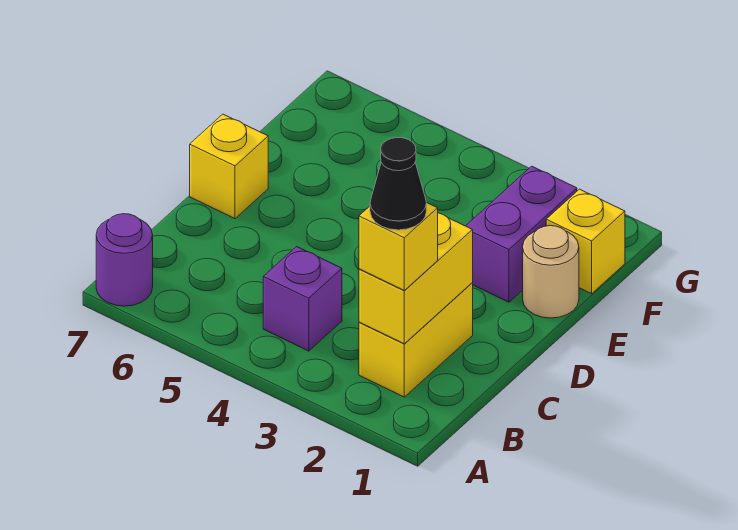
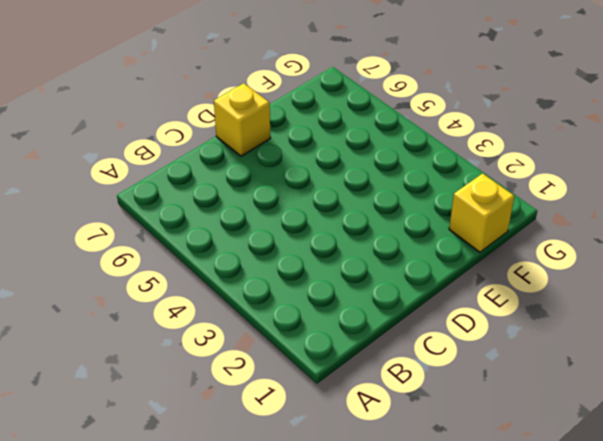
none -> purple round brick A7 level 1
none -> yellow brick B2:C2 level 1

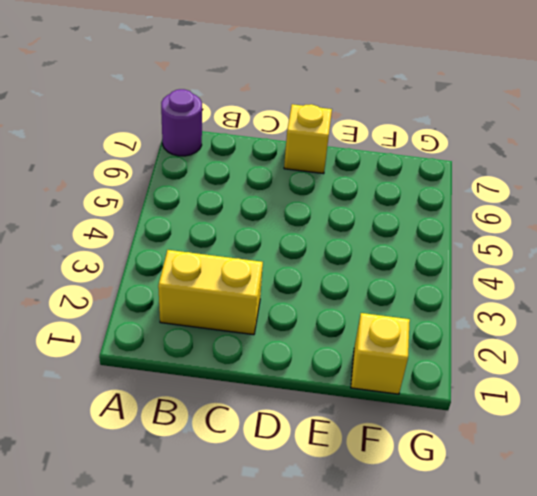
none -> purple brick B4 level 1
none -> tan round brick E1 level 1

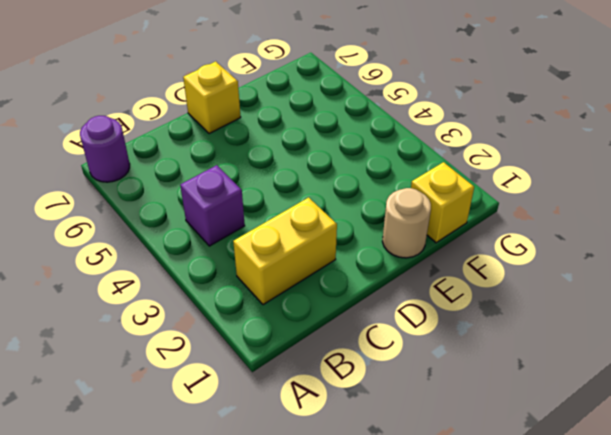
none -> purple brick E2:F2 level 1
none -> yellow brick B2:C2 level 2

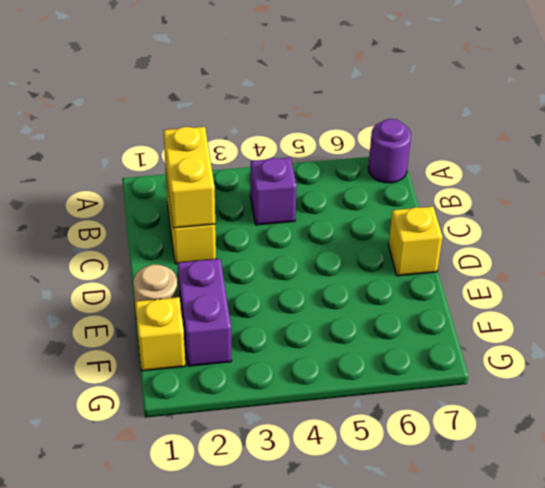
none -> yellow brick B2 level 3
none -> black cone B2 level 4

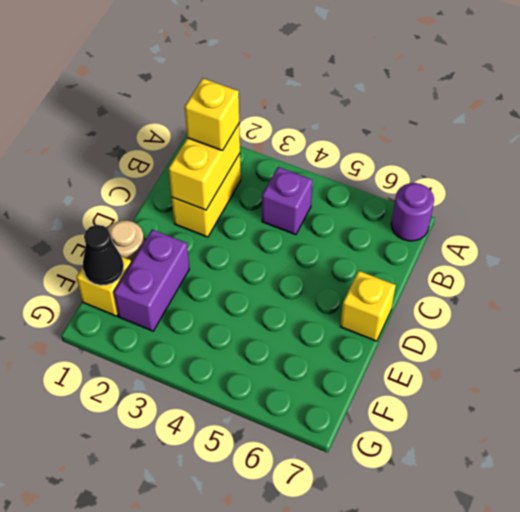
black cone F1 level 2 -> black cone B2 level 4

